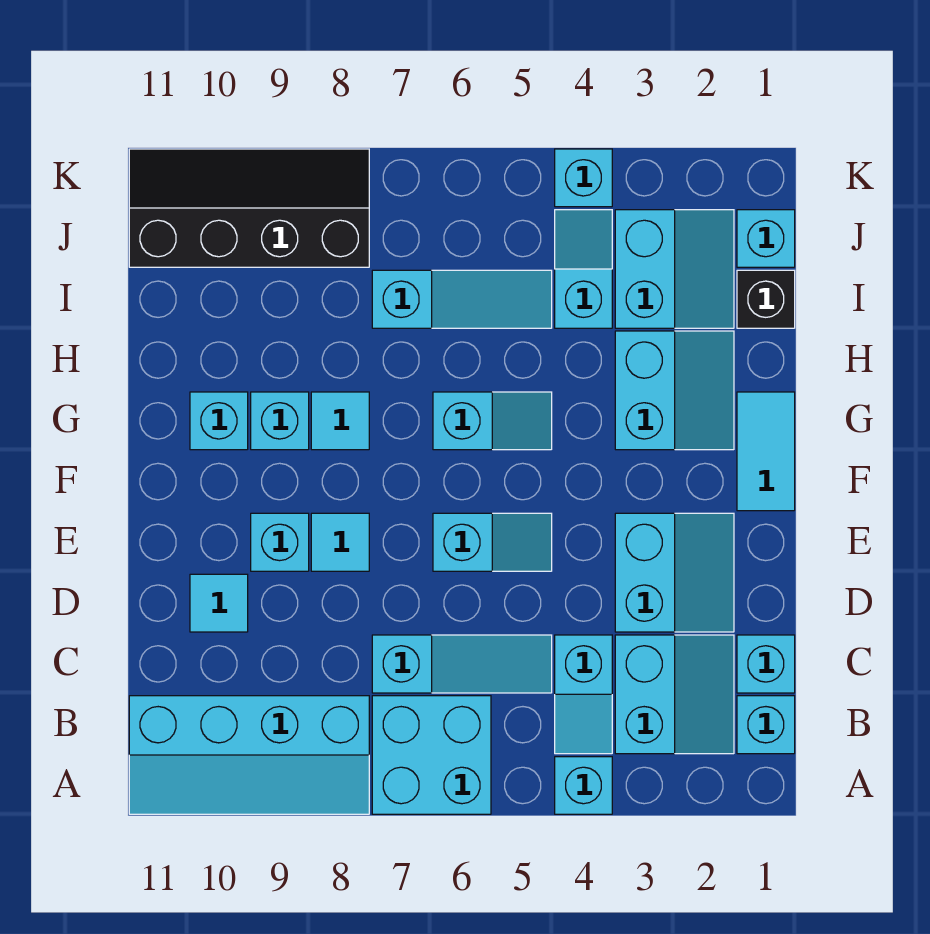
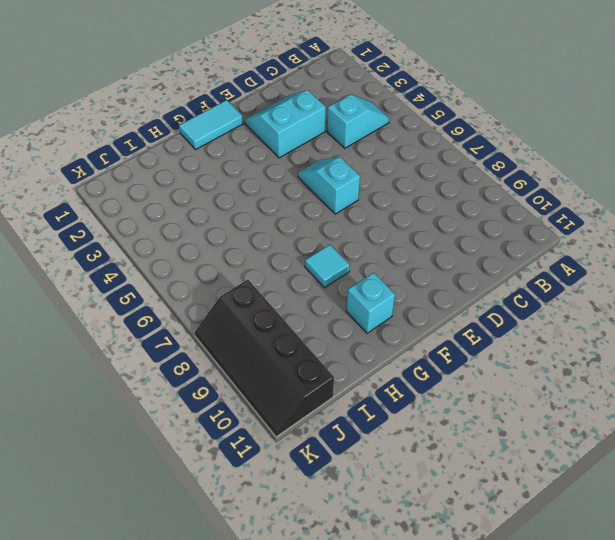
none -> cyan brick A4 level 1
none -> cyan brick A6:B7 level 1
none -> cyan slope A8:B11 level 1 top B

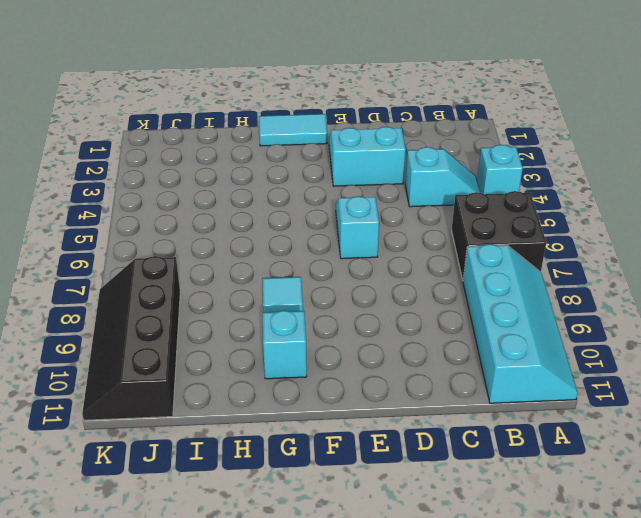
black brick A6:B7 level 1 -> cyan brick A6:B7 level 1
none -> cyan brick B1 level 1
none -> cyan slope B2:C3 level 1 top 3
none -> cyan brick C1 level 1

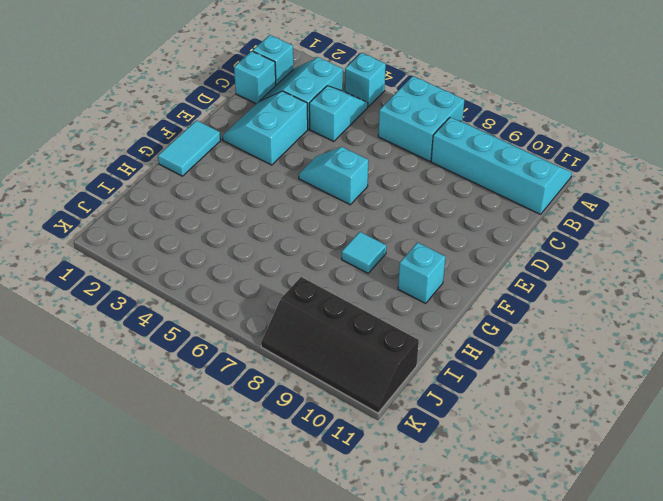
none -> cyan slope C5:C7 level 1 top 7
none -> cyan tile D10 level 1
none -> cyan tile E8 level 1

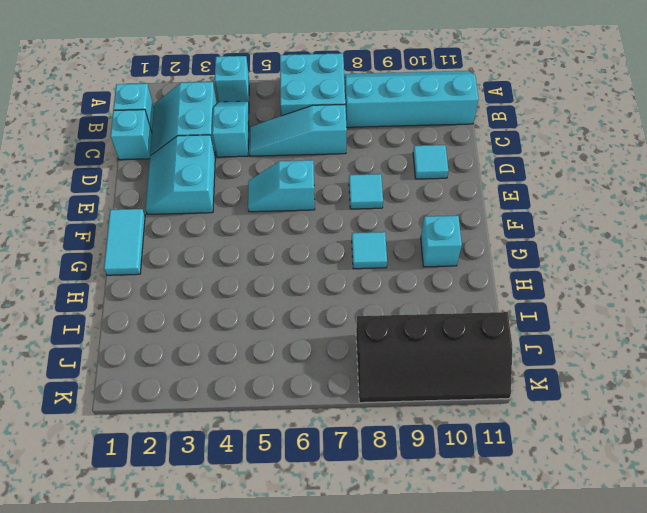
none -> cyan brick E9 level 1
none -> cyan slope G2:H3 level 1 top 3
none -> cyan slope G5:G6 level 1 top 6

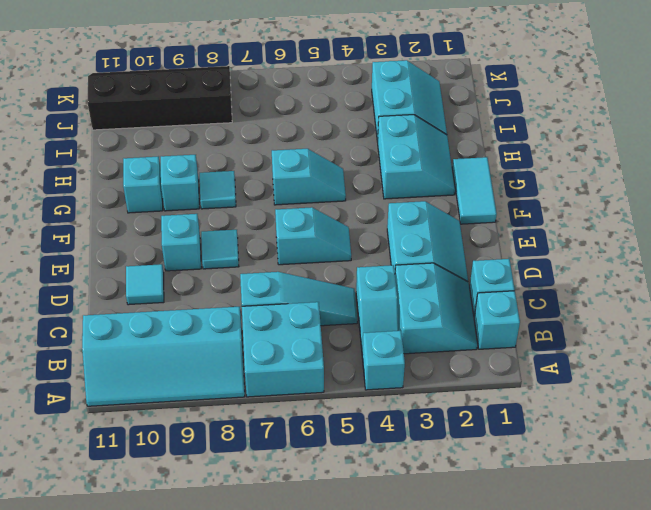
none -> black brick I1 level 1
none -> cyan slope I4:J4 level 1 top I
none -> cyan slope I5:I7 level 1 top 7

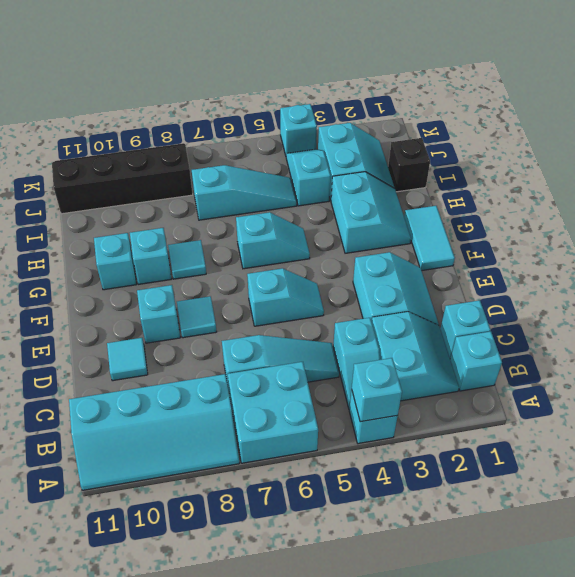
cyan brick A4 level 2 -> cyan brick J1 level 1

